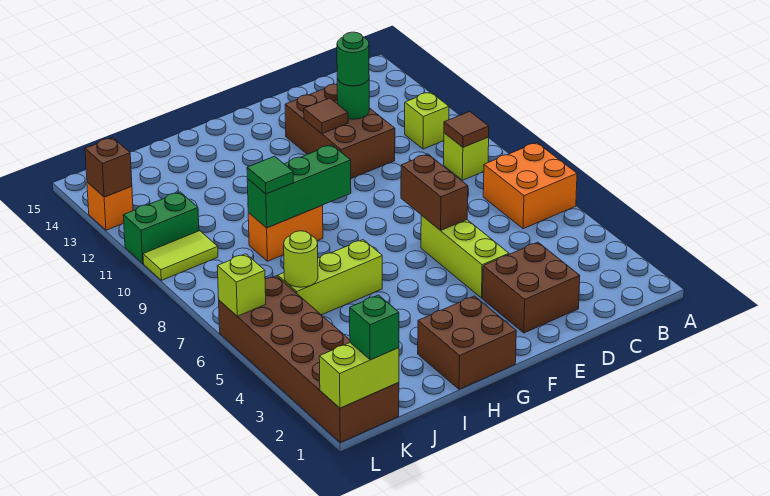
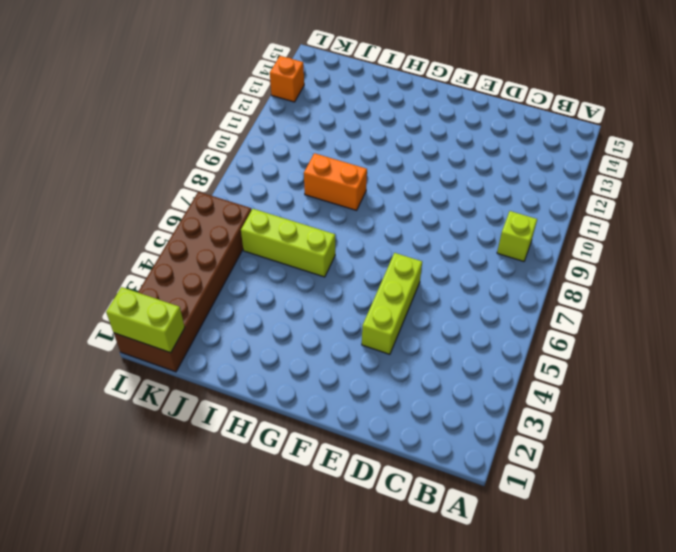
none -> orange brick A6:B7 level 1
none -> lime brick B11 level 1
none -> brown brick D2:E3 level 1

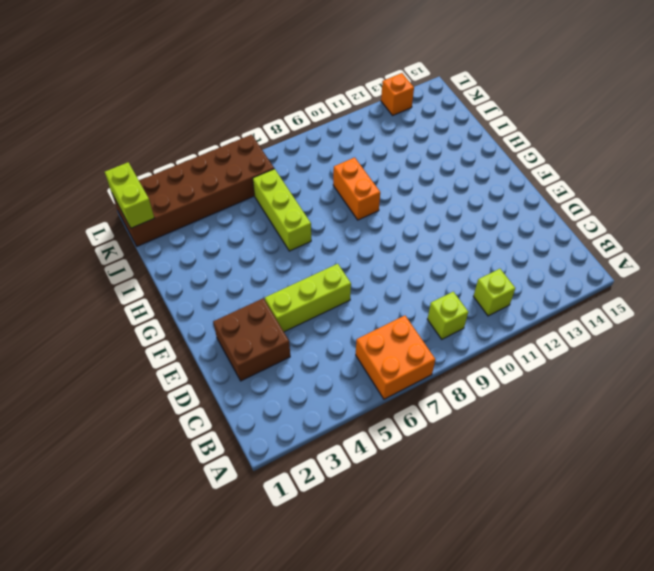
none -> brown brick D11:E13 level 1
none -> brown brick G1:H2 level 1
none -> lime tile K10:L10 level 1

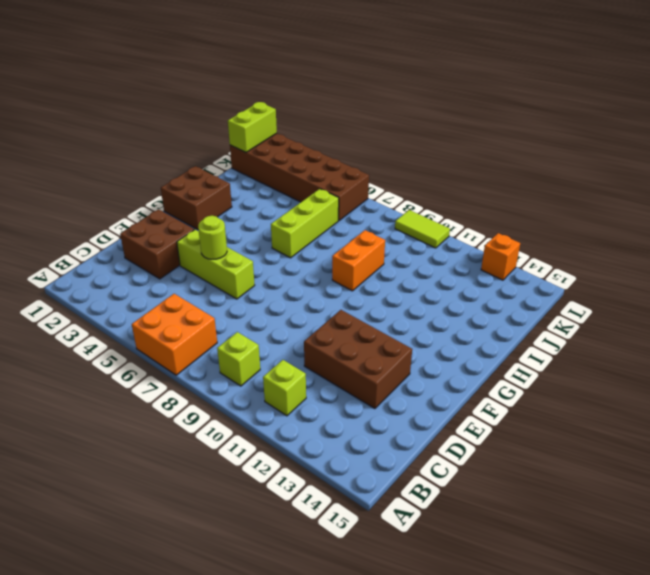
lime round brick E5 level 2 -> lime round brick J6 level 2
lime tile L9:L10 level 1 -> lime tile K10:L10 level 1
none -> green brick K11:L11 level 1
none -> brown tile B9 level 2
none -> green round brick D12 level 2

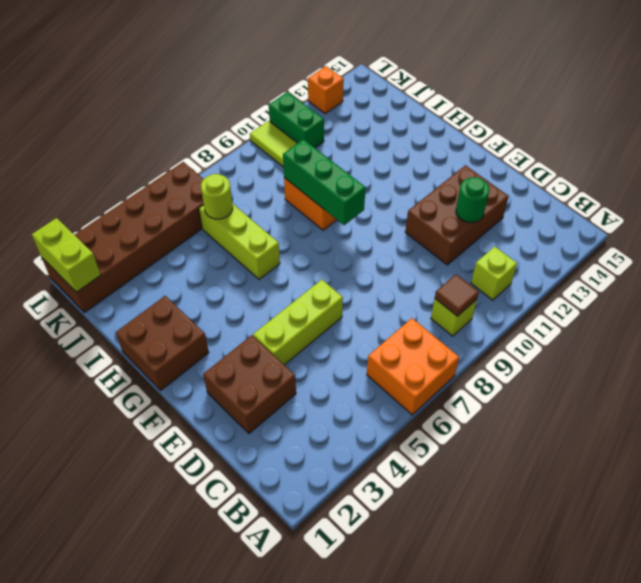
none -> brown brick E6:E7 level 2
none -> brown tile E12 level 2
none -> lime brick L6 level 2

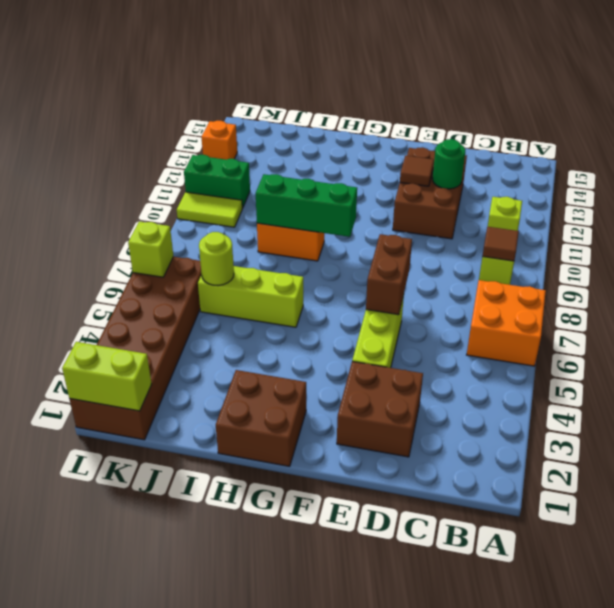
none -> brown brick L13 level 2
none -> green round brick D12 level 3
none -> green tile I9 level 3

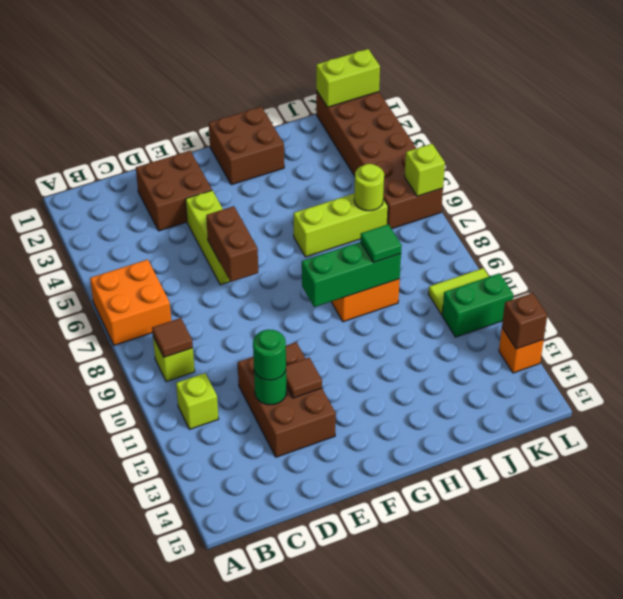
none -> green brick K1 level 3

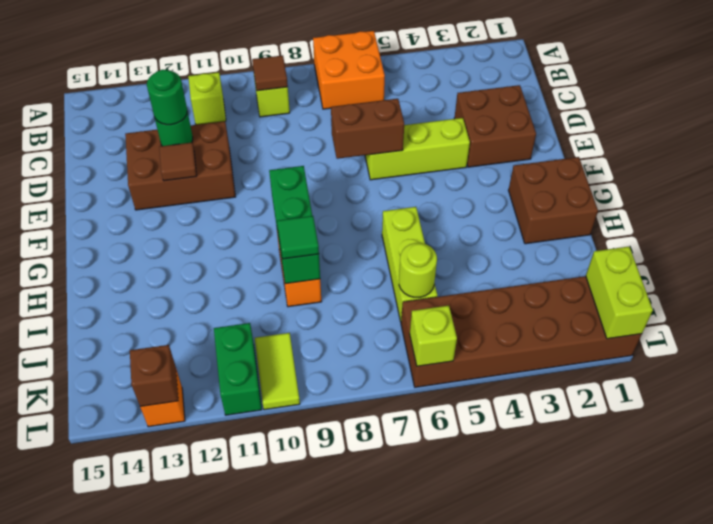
none -> green brick K1 level 3

